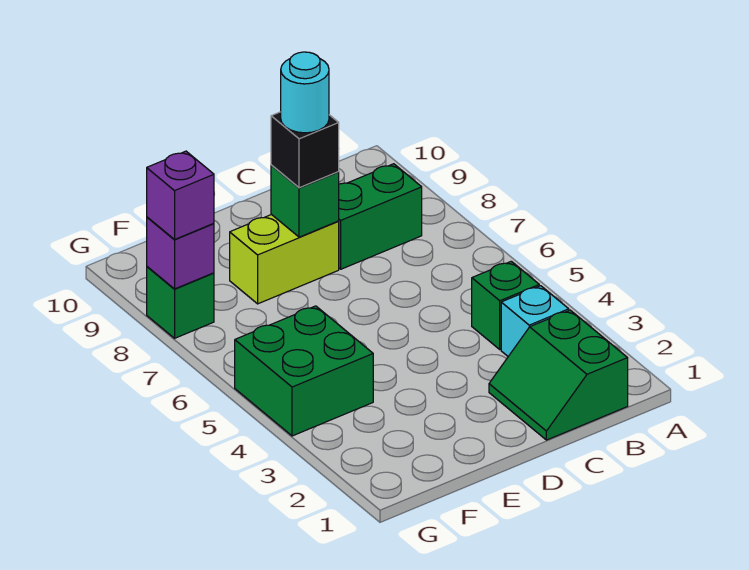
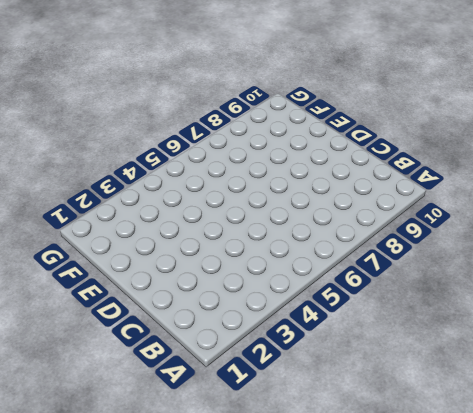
none -> green slope B1:C2 level 1 top B
none -> cyan brick B3 level 1
none -> green brick B4 level 1

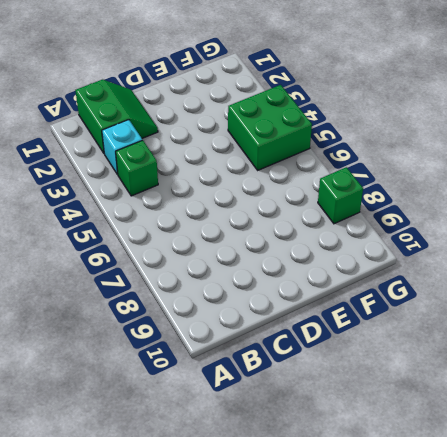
none -> green brick B8:C8 level 1
none -> lime brick D8:E8 level 1
none -> green brick D8 level 2

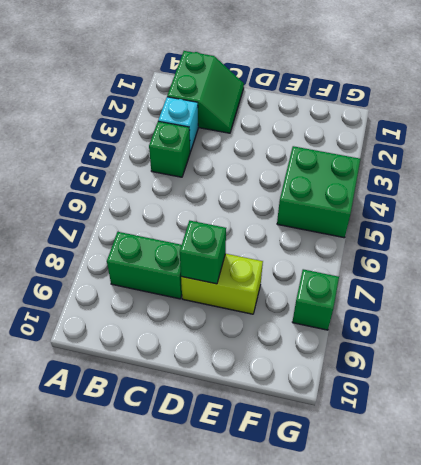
none -> purple brick G8 level 2
none -> black brick D8 level 3
none -> purple brick G8 level 3

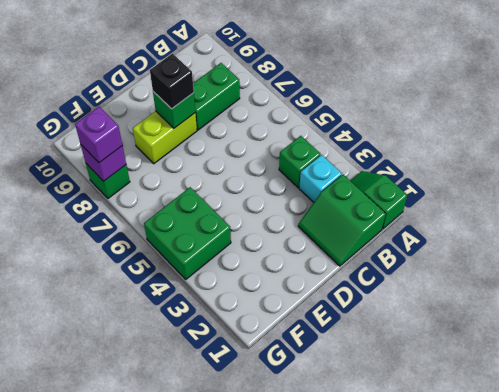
green slope A1:A2 level 1 top 1 -> none
none -> cyan round brick D8 level 4

